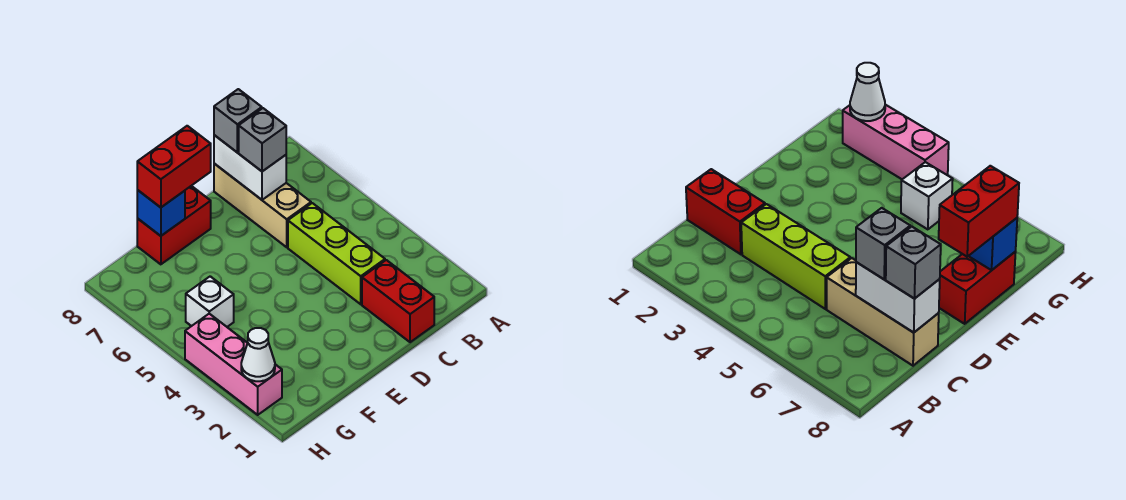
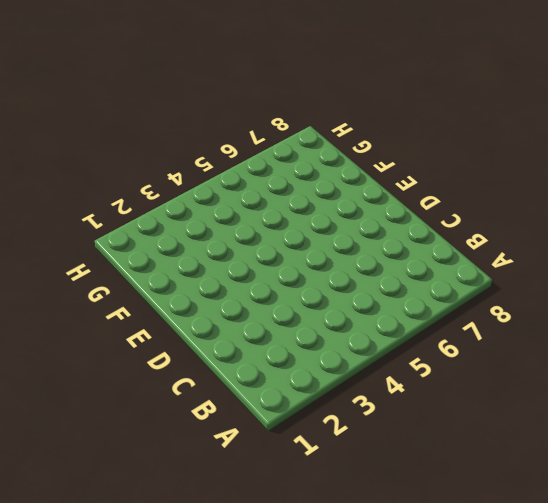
none -> red brick C1:C2 level 1
none -> lime brick C3:C5 level 1
none -> tan brick C6:C8 level 1

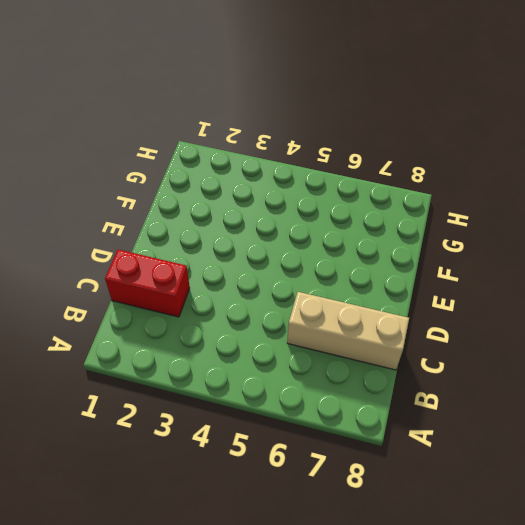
none -> lime brick C3:C5 level 1
none -> red brick E8:F8 level 1
none -> white brick G5 level 1

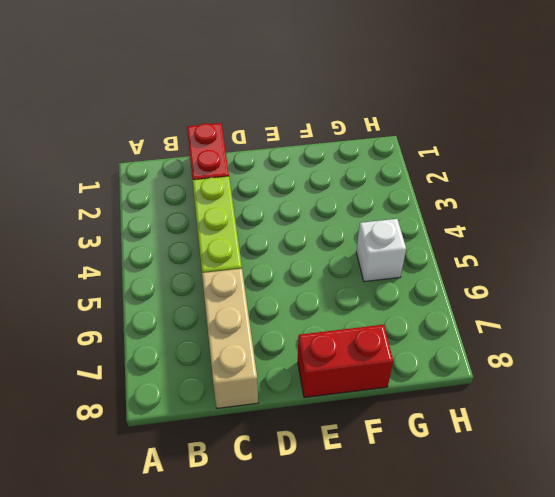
none -> pink brick H2:H4 level 1
none -> white brick C7:C8 level 2
none -> blue brick F8 level 2

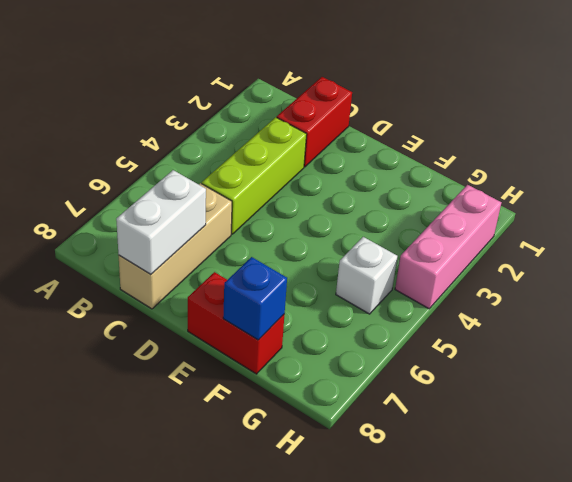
none -> white cone H2 level 2
none -> grey brick C7 level 3
none -> grey brick C8 level 3

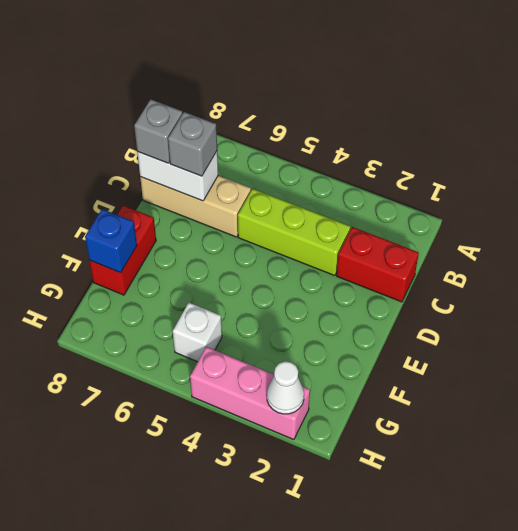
none -> red brick E8:F8 level 3

